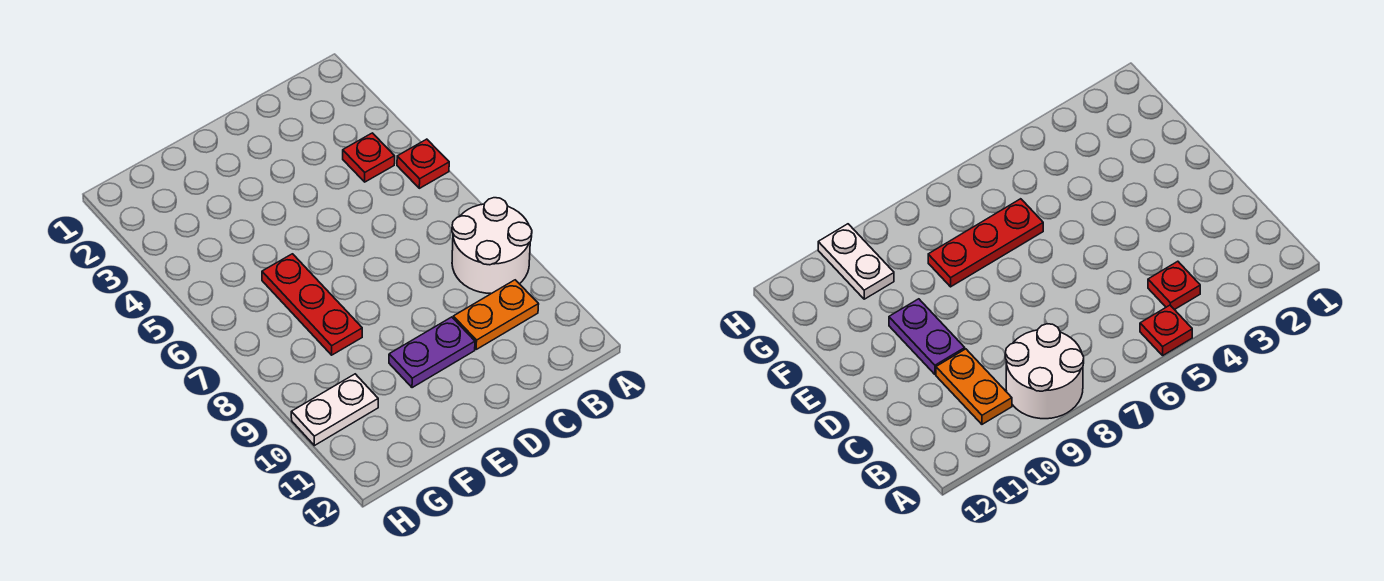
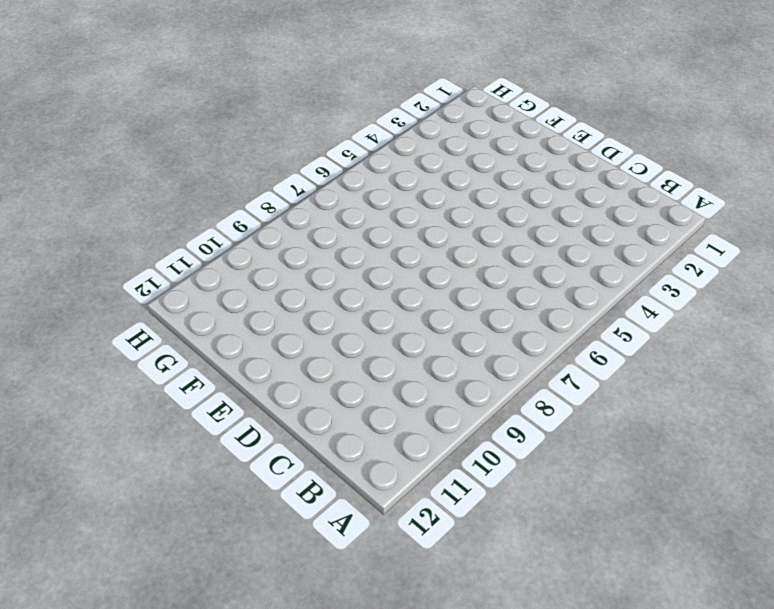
none -> red plate A5 level 1
none -> white round brick A8:B9 level 1

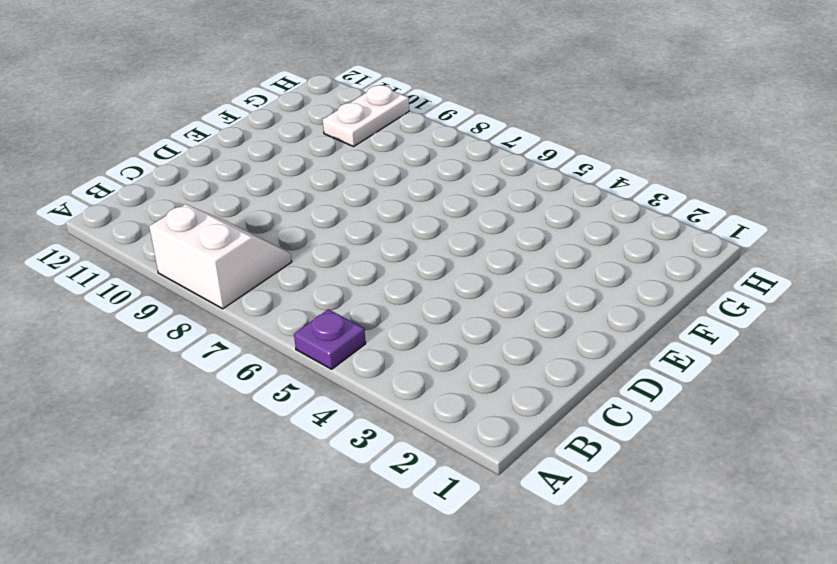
purple plate A5 level 1 -> red plate A5 level 1
white slope A8:B9 level 1 top A -> white round brick A8:B9 level 1
none -> red plate B4 level 1
none -> orange plate B10:C10 level 1

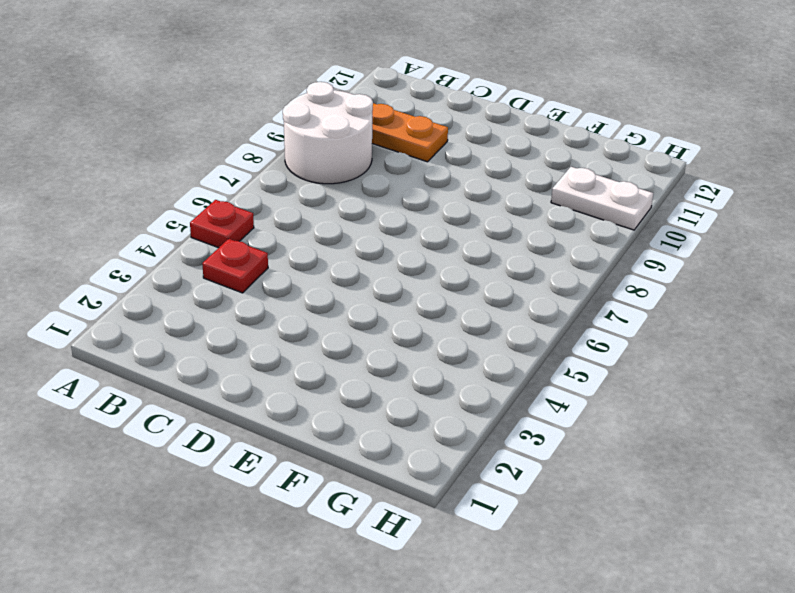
none -> purple plate D10:E10 level 1
none -> red plate F6:F8 level 1

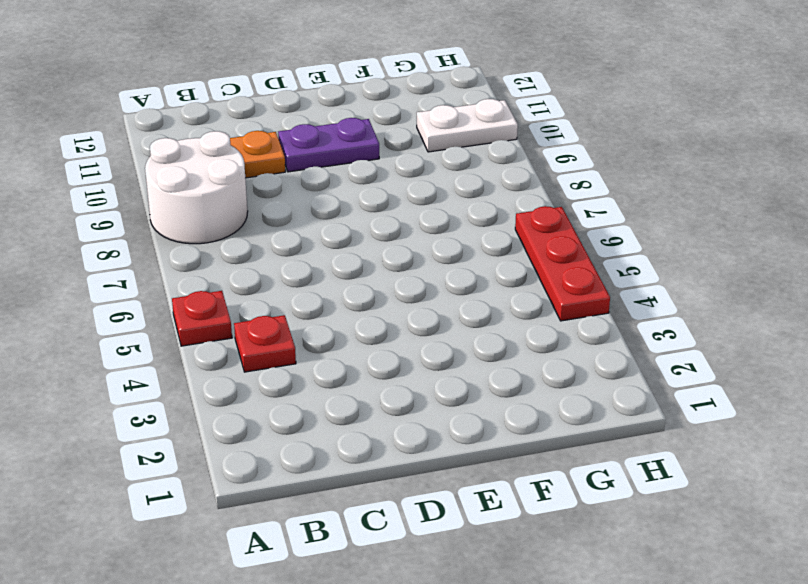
red plate H4:H6 level 1 -> red plate F6:F8 level 1

